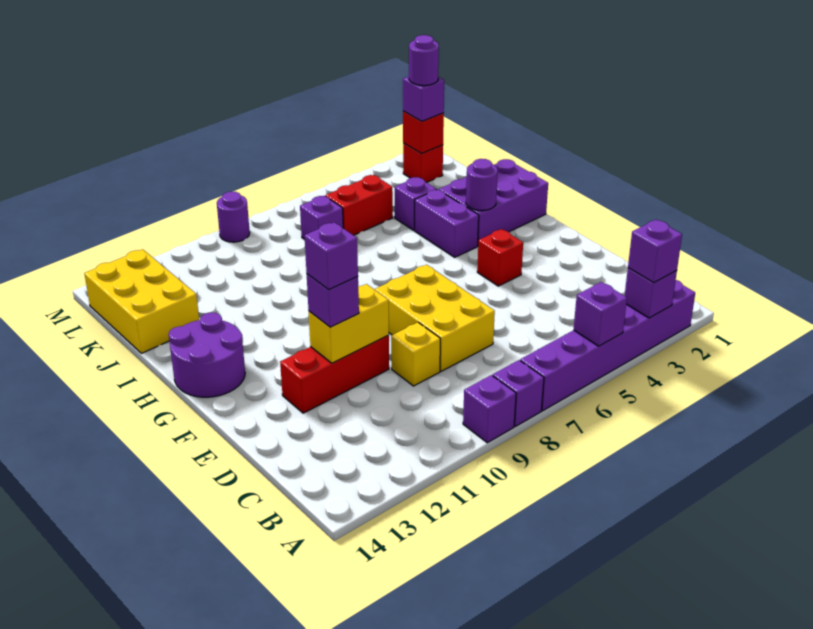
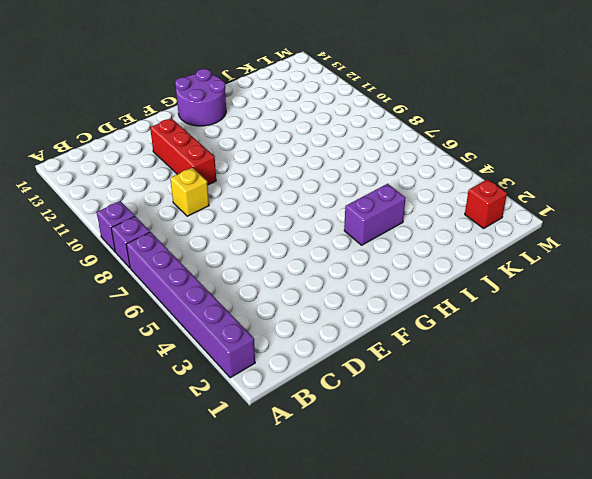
none -> yellow brick D7:F8 level 1
none -> red brick F4 level 1
none -> purple brick H1:I3 level 1

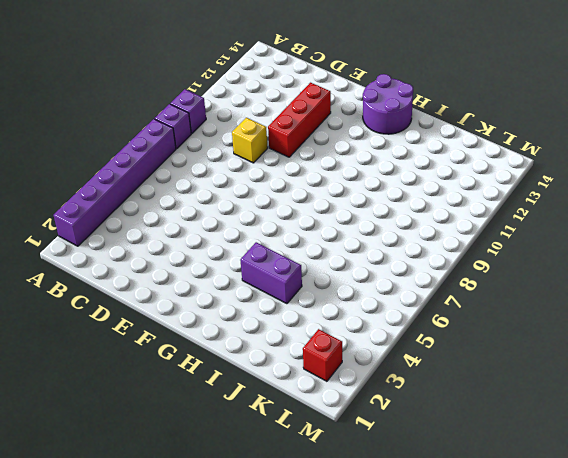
none -> yellow brick D7:F8 level 1
none -> red brick F4 level 1
none -> purple brick H1:I3 level 1

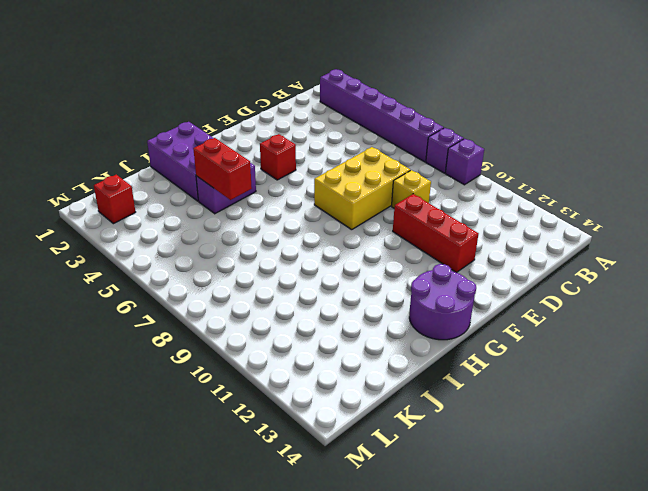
red brick I4:I5 level 2 -> red brick K5:K6 level 1
none -> purple brick J4 level 1
none -> yellow brick J13:L14 level 1
none -> purple brick K7 level 1

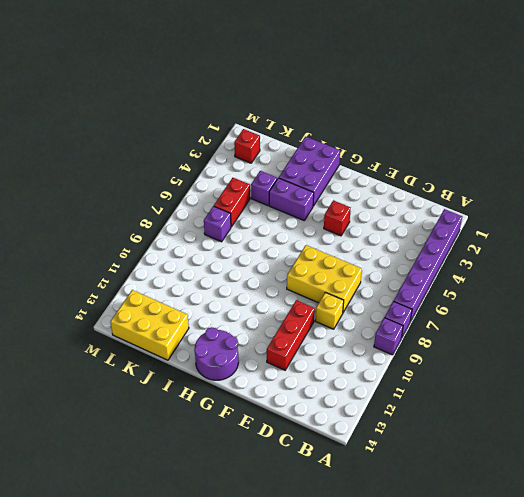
none -> purple round brick M9 level 1
none -> purple brick A3 level 2
none -> purple brick A5 level 2

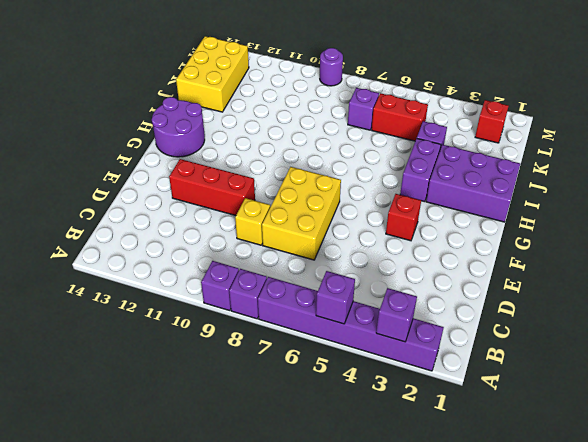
none -> yellow brick E10:E11 level 2
none -> purple round brick H3 level 2
none -> red brick L2 level 2

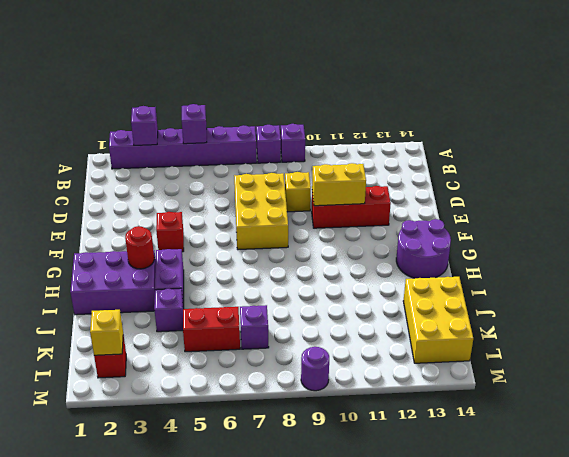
red round brick H3 level 2 -> purple round brick H3 level 2
yellow brick L2 level 2 -> red brick L2 level 2
none -> purple brick A3 level 3
none -> purple brick E11 level 3
none -> purple brick L2 level 3

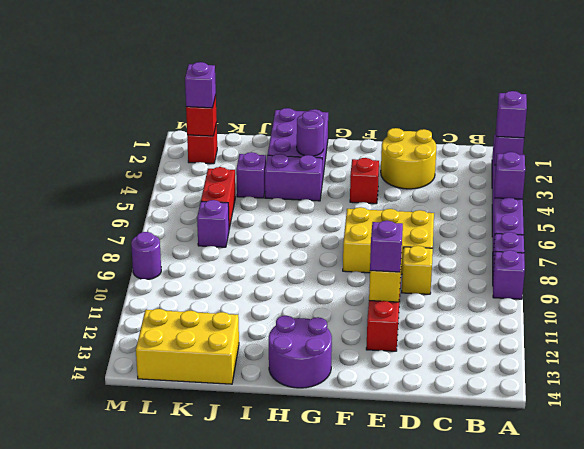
yellow round brick D2:E3 level 1 -> none
none -> purple brick E11 level 4
none -> purple round brick L2 level 4

